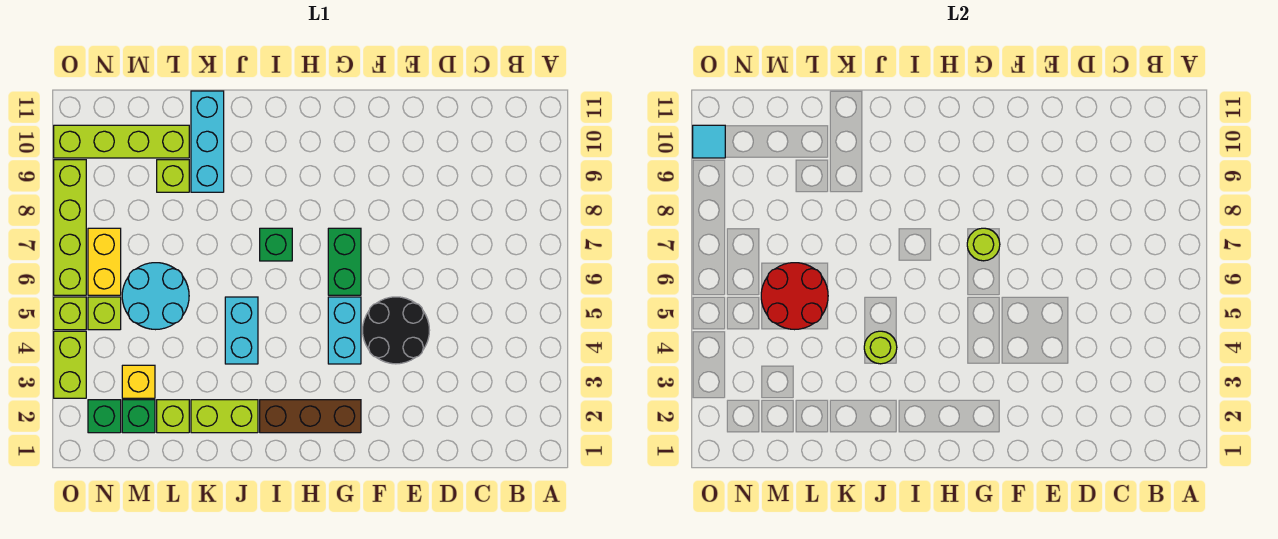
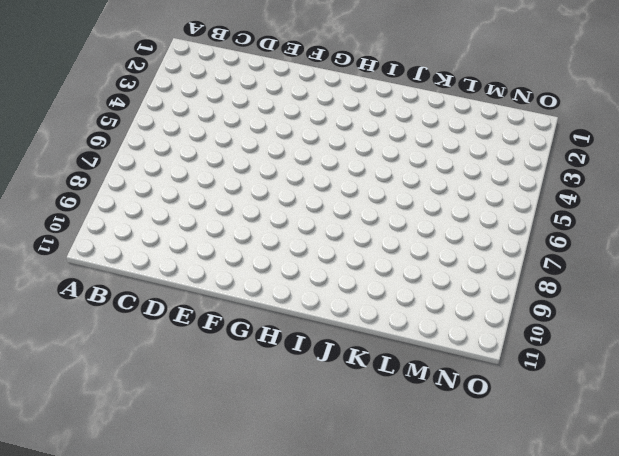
none -> black round brick E4:F5 level 1
none -> brown brick G2:I2 level 1
none -> cyan brick G4:G5 level 1

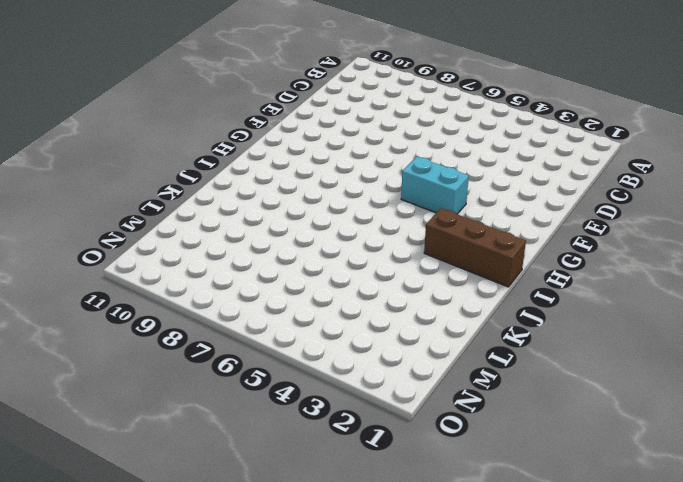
brown brick I1:I3 level 1 -> brown brick G2:I2 level 1
none -> black round brick E4:F5 level 1
none -> green brick G6:G7 level 1
none -> green brick I7 level 1

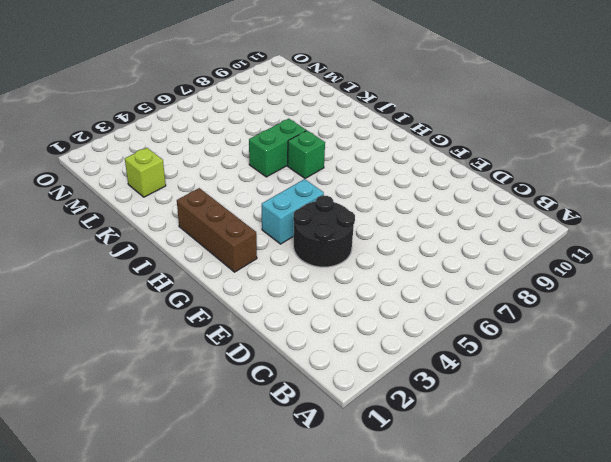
green brick J6:J7 level 1 -> green brick G6:G7 level 1
none -> lime brick J2:K2 level 1
none -> cyan brick J4:J5 level 1
none -> cyan brick K9:K11 level 1

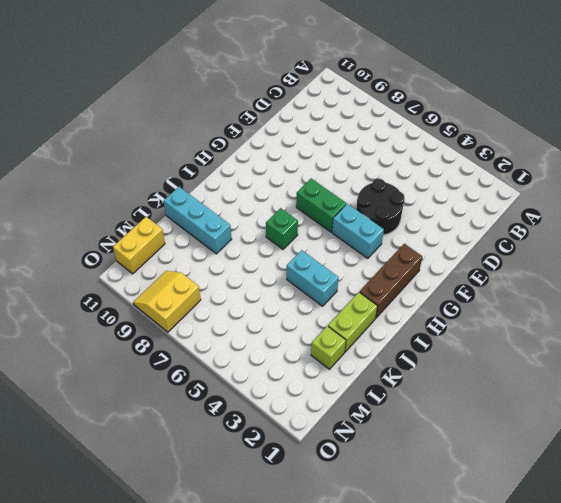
yellow brick M11:N11 level 1 -> yellow brick N6:N7 level 1
yellow slope N8:O9 level 1 top 8 -> lime brick O6:O9 level 1
none -> cyan round brick L5:M6 level 1
none -> lime brick L9 level 1
none -> lime brick L10:O10 level 1

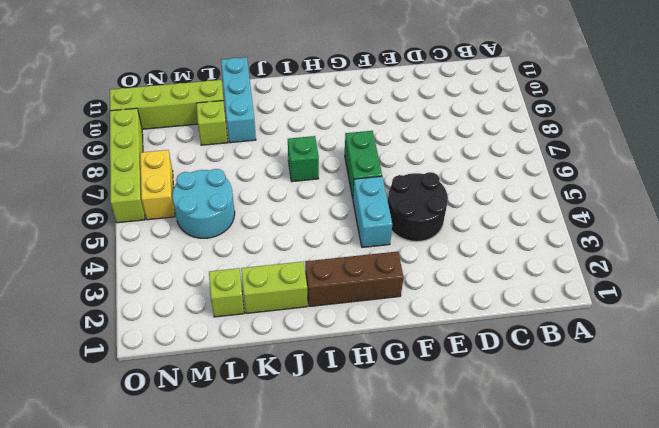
none -> cyan brick J4:J5 level 1
none -> green brick M2 level 1
none -> yellow brick M3 level 1

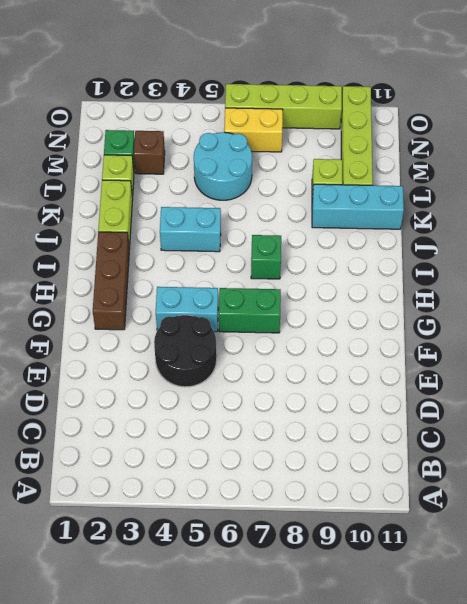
brown brick M3 level 1 -> yellow brick M3 level 1
none -> green brick N2 level 1
none -> lime brick N5 level 1
none -> lime brick O3:O4 level 1

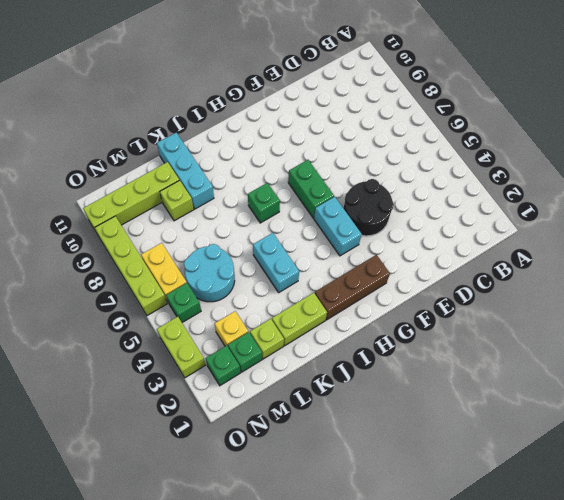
green brick N5 level 1 -> lime brick N5 level 1
none -> lime brick O5 level 1
none -> lime round brick G7 level 2
none -> lime round brick J4 level 2

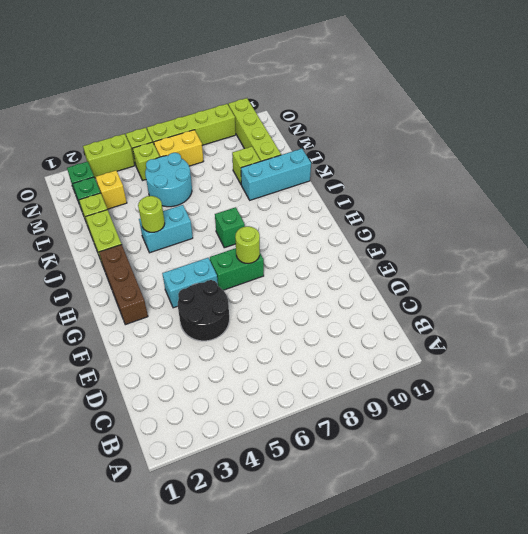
none -> red round brick L5:M6 level 2
none -> cyan tile O10 level 2

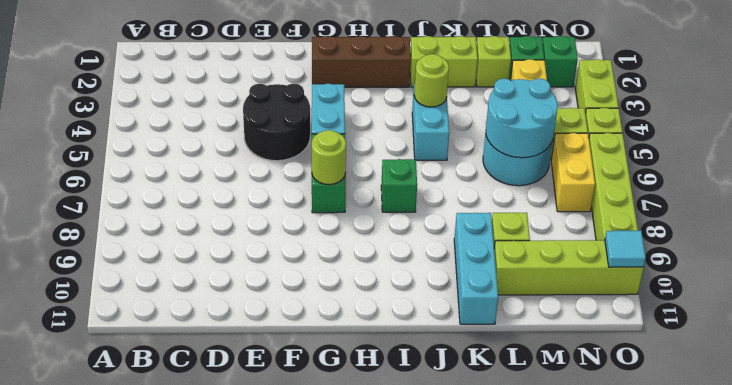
cyan round brick L5:M6 level 2 -> red round brick L5:M6 level 2

